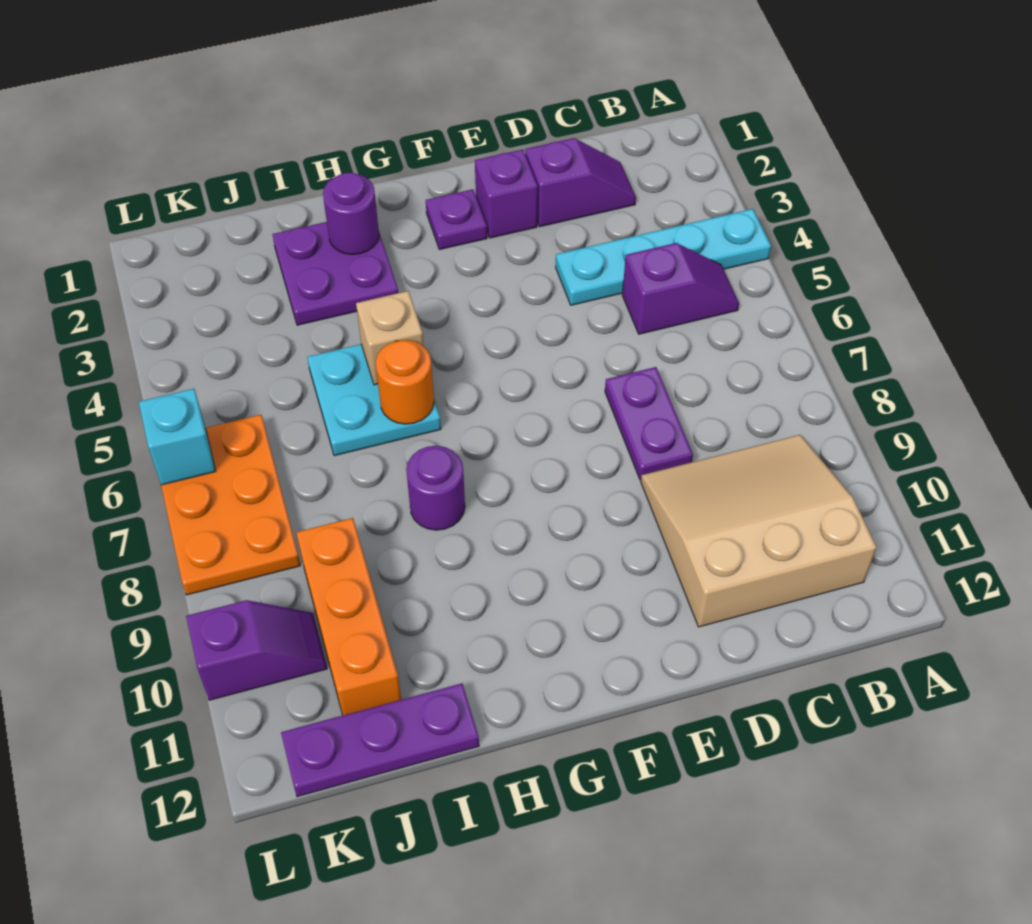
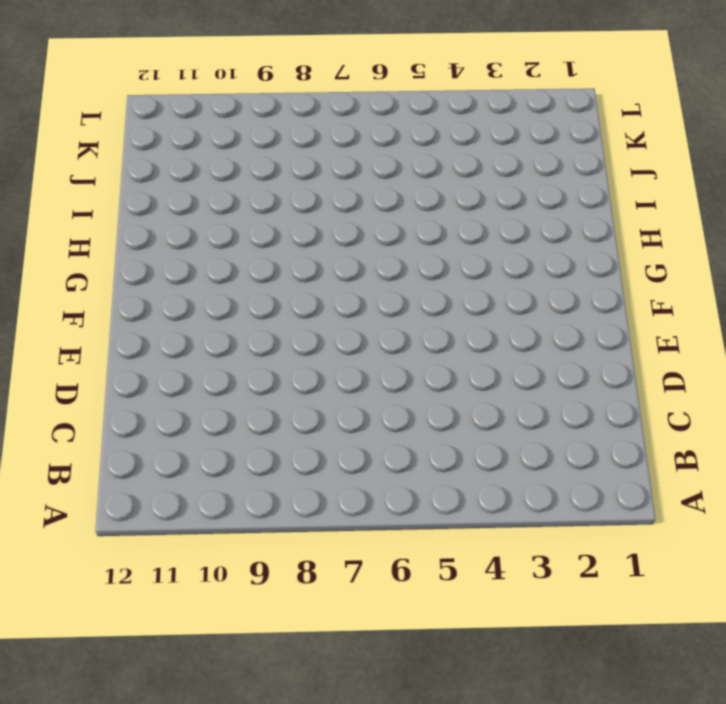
none -> cyan plate A4:D4 level 1
none -> purple slope B5:C5 level 1 top C
none -> tan slope B9:D11 level 1 top 11

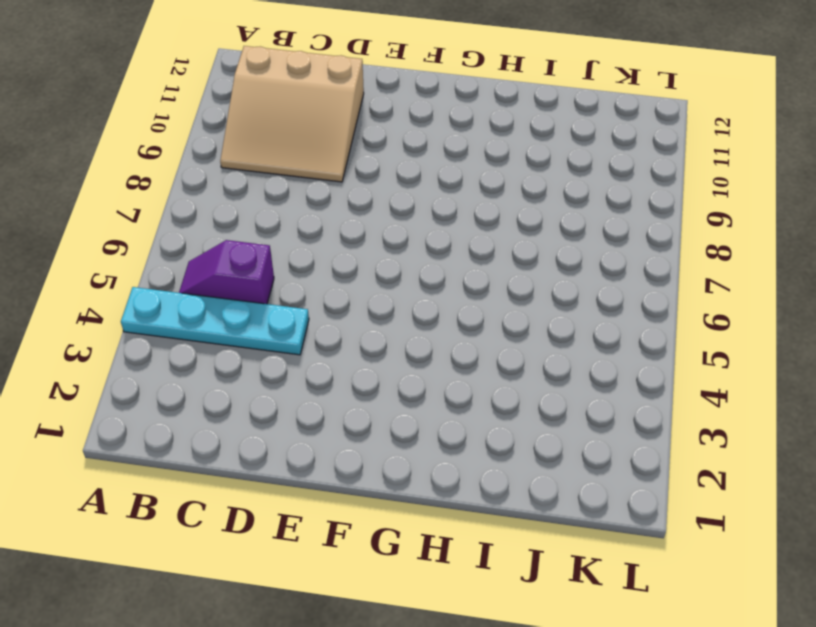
none -> purple slope C2:D2 level 1 top D
none -> purple plate D7:D8 level 1
none -> purple brick E2 level 1

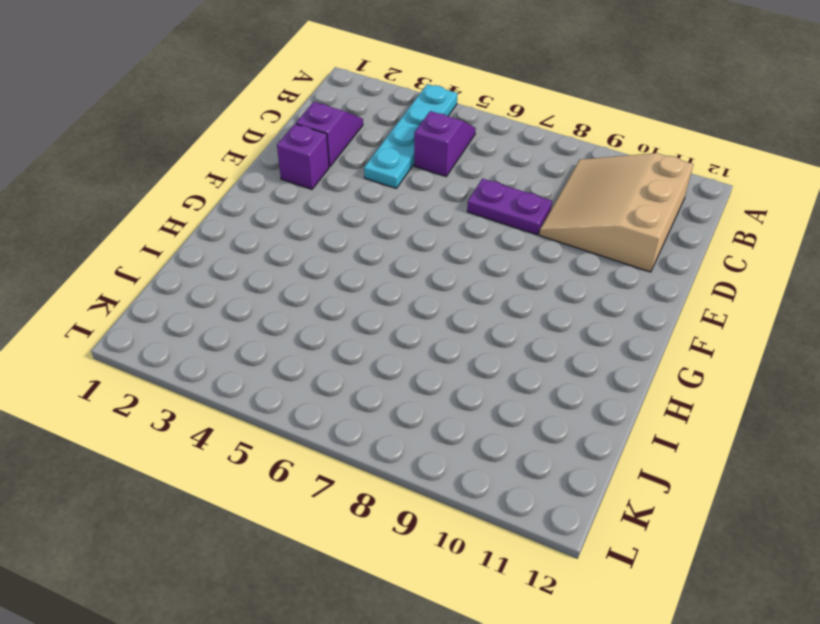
none -> purple plate F2 level 1
none -> purple plate H2:I3 level 1
none -> cyan plate H5:I6 level 1

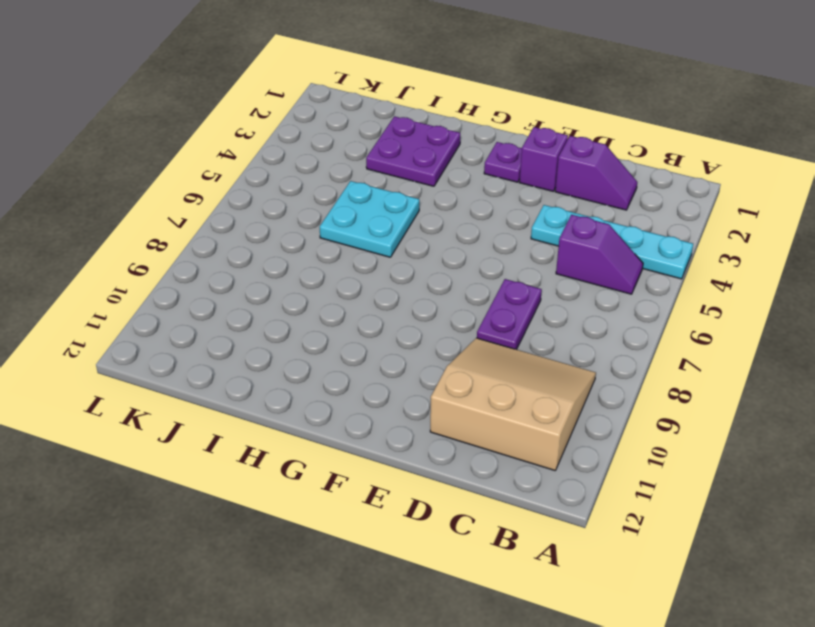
none -> purple round brick H8 level 1
none -> purple plate I12:K12 level 1
none -> orange brick J9:J11 level 1

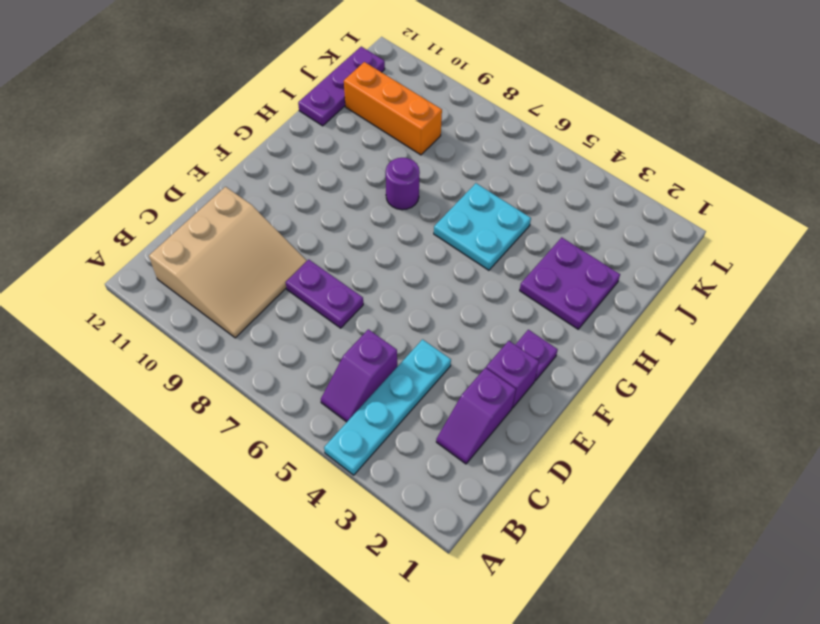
none -> orange plate K6:L8 level 1
none -> purple slope K10:L10 level 1 top L
none -> purple round brick H2 level 2

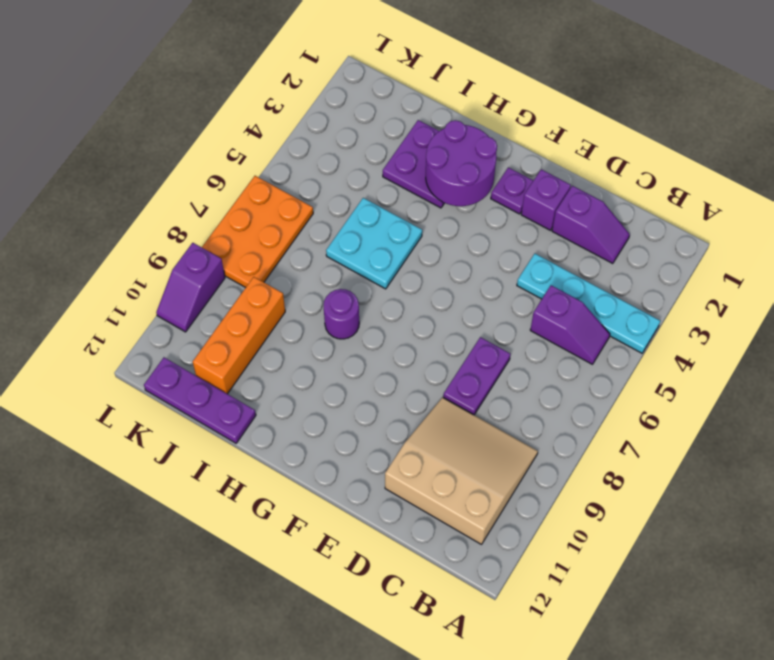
purple round brick G2:H3 level 2 -> purple round brick H2 level 2
purple slope L9:L10 level 1 top 9 -> purple slope K10:L10 level 1 top L
none -> tan brick H5 level 2
none -> orange round brick H6 level 2
none -> cyan brick L6 level 2

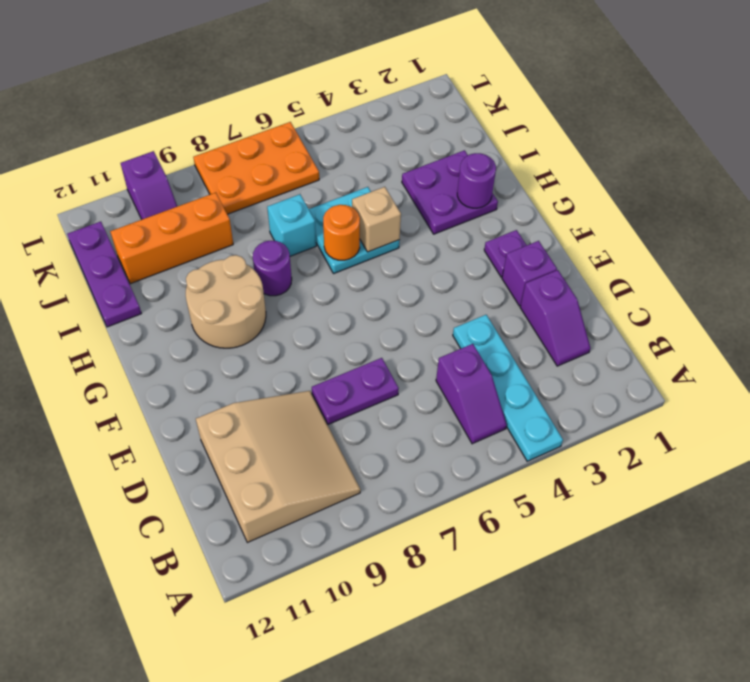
tan round brick G9:H10 level 1 -> none
cyan brick I7 level 1 -> cyan brick L6 level 2

